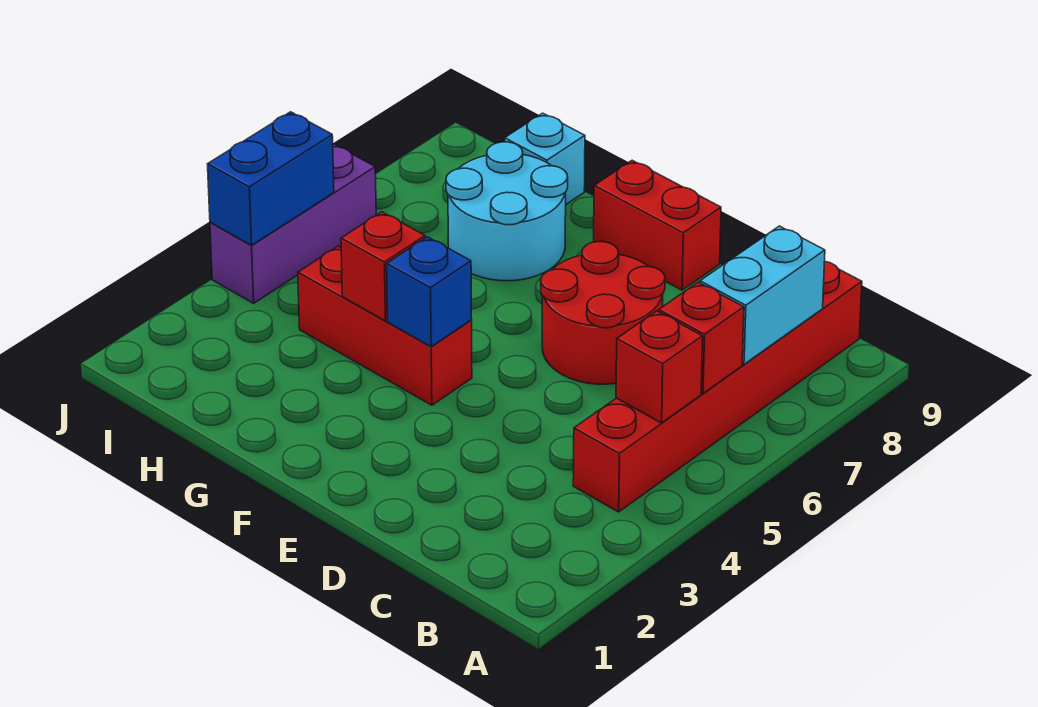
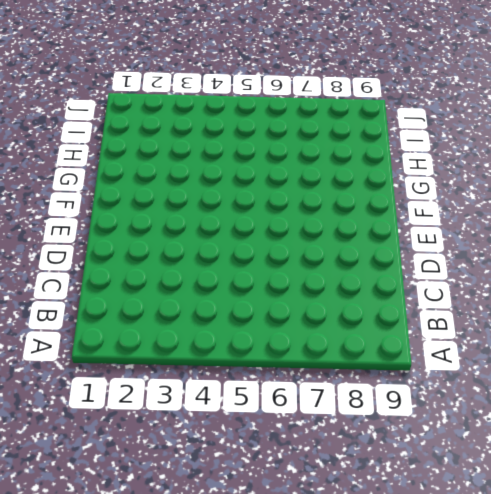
none -> red brick B4:B9 level 1
none -> red round brick D6:E7 level 1
none -> red brick E9:F9 level 1

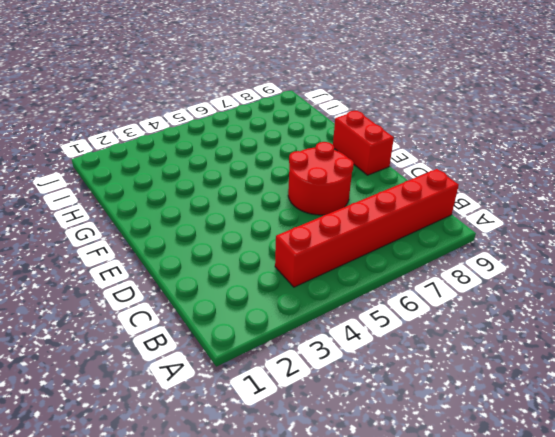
none -> red brick F4:H4 level 1
none -> cyan round brick G7:H8 level 1
none -> cyan brick H9 level 1

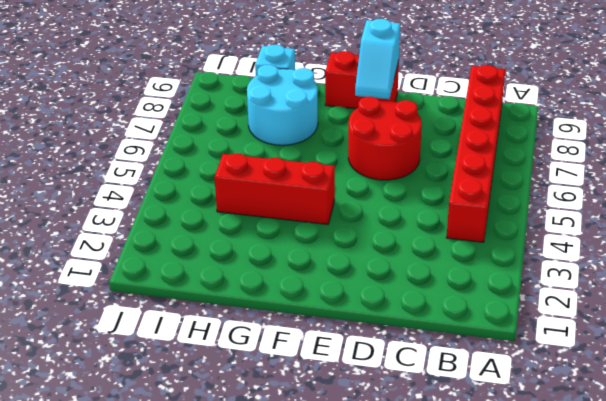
cyan slope E8:E9 level 2 top 9 -> none
none -> purple brick J4:J6 level 1
none -> red brick B5 level 2
none -> red brick B6 level 2

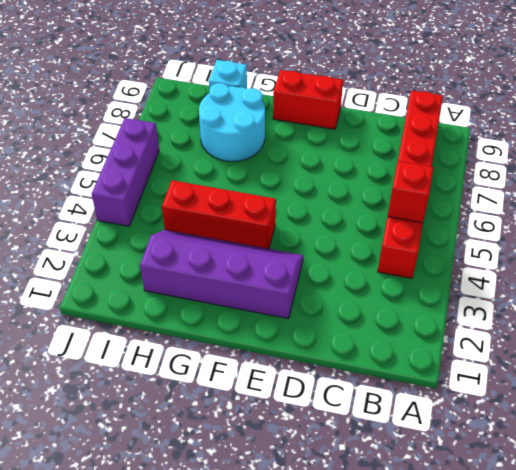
purple slope E2:H3 level 1 top 2 -> none
none -> red round brick D6:E7 level 1
none -> red brick B6 level 2
none -> cyan brick B7:B8 level 2

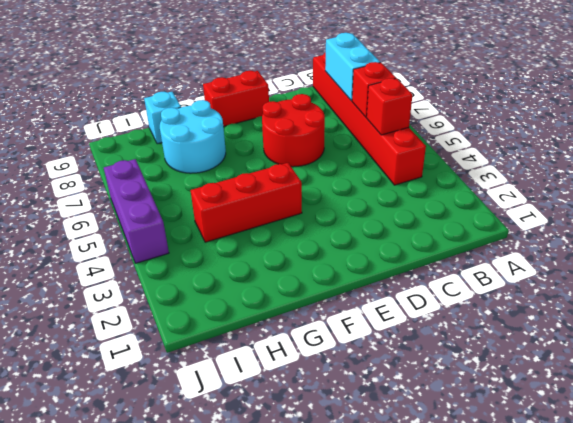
none -> blue brick F4 level 2
none -> red brick G4 level 2
none -> blue brick J4:J5 level 2

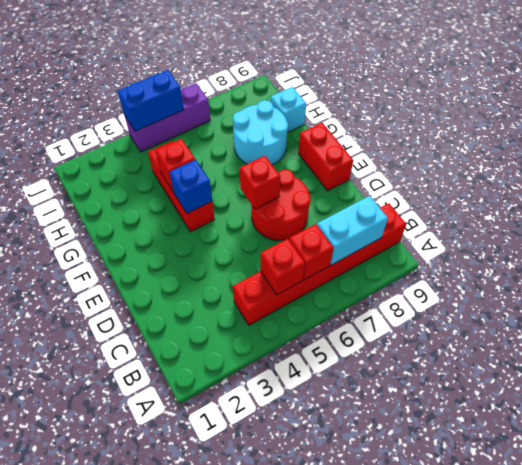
red brick E6 level 2 -> none

